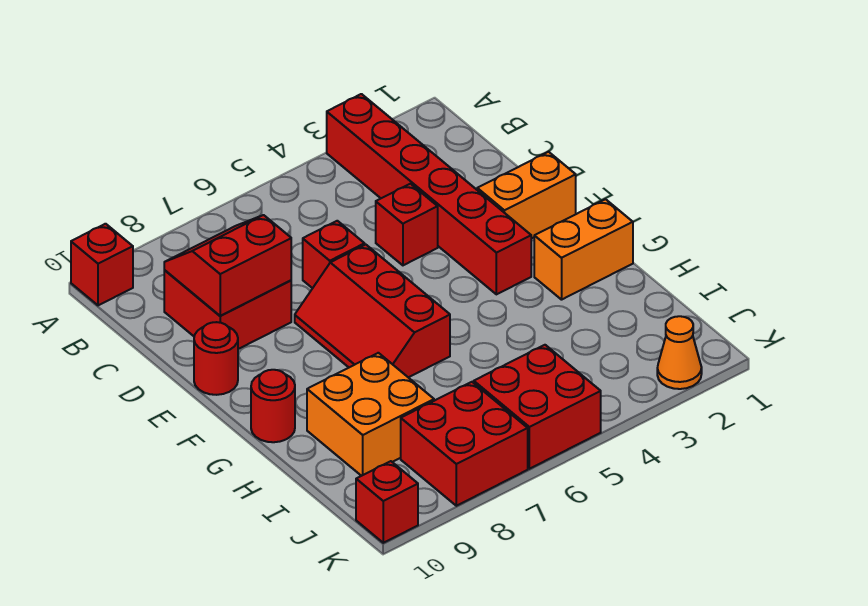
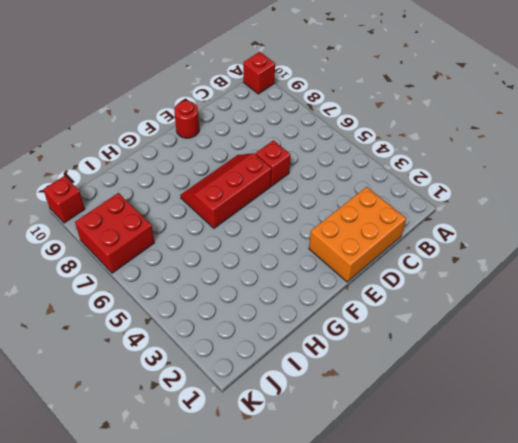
orange brick C1:E2 level 1 -> orange brick E1:E2 level 1
none -> red brick A3:F3 level 1
none -> red brick C8:D9 level 1
none -> red brick D4 level 1

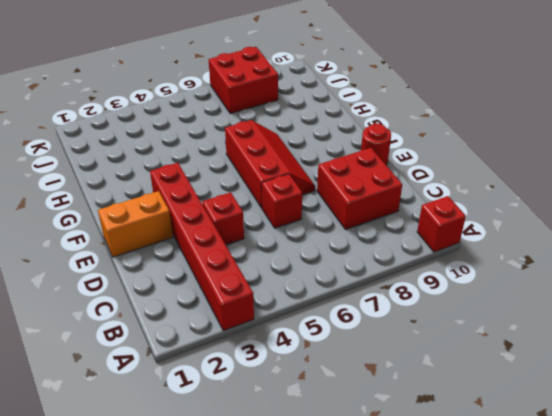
none -> orange brick G1:G2 level 1
none -> red round brick G10 level 1
none -> orange brick H8:I9 level 1

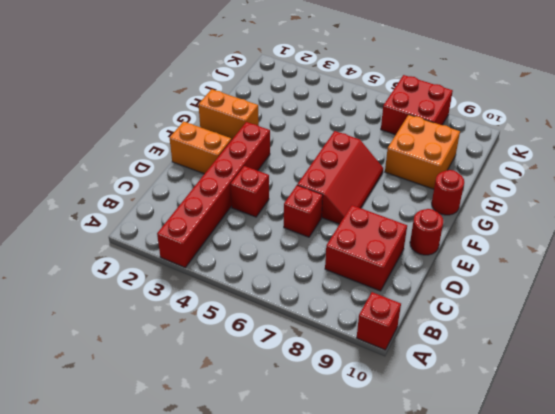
none -> red brick J5:K6 level 1
none -> orange cone K2 level 1
none -> red brick K10 level 1

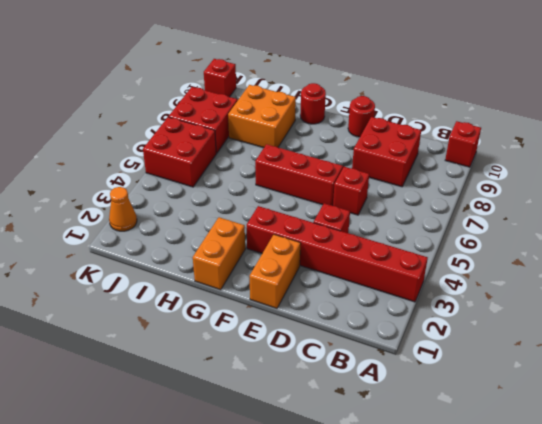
none -> red slope C8:D9 level 2 top D

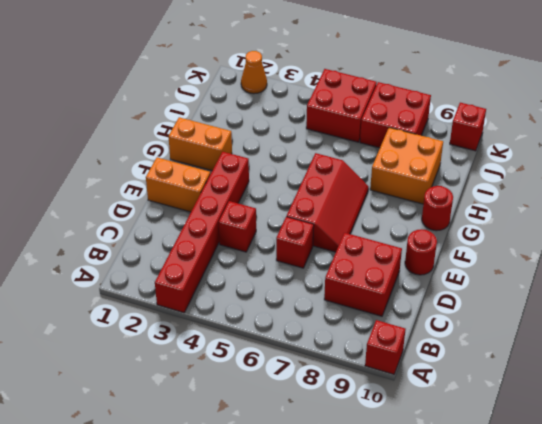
none -> red slope C8:D9 level 2 top D

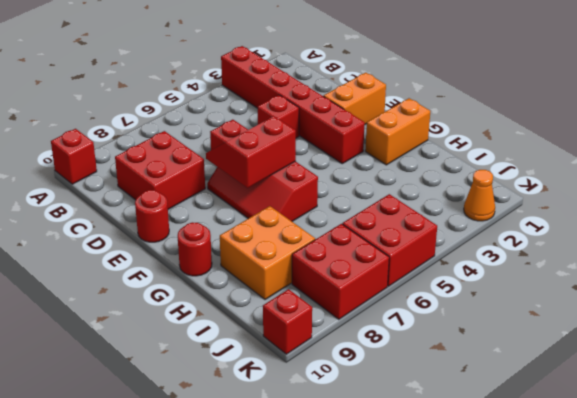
red slope E6:F7 level 2 top F -> red slope C8:D9 level 2 top D

